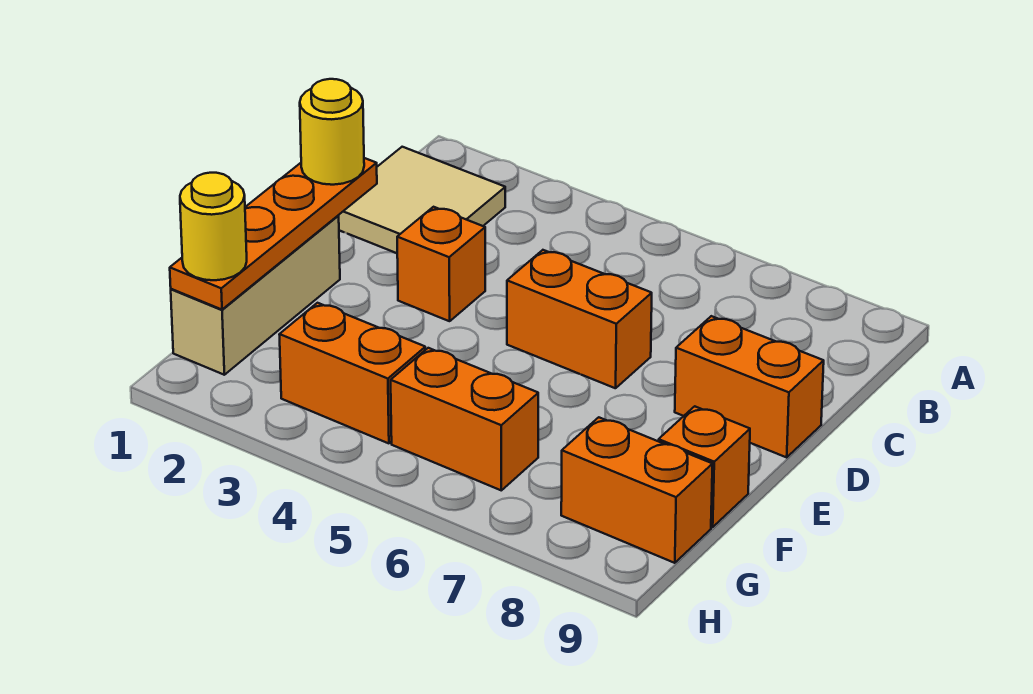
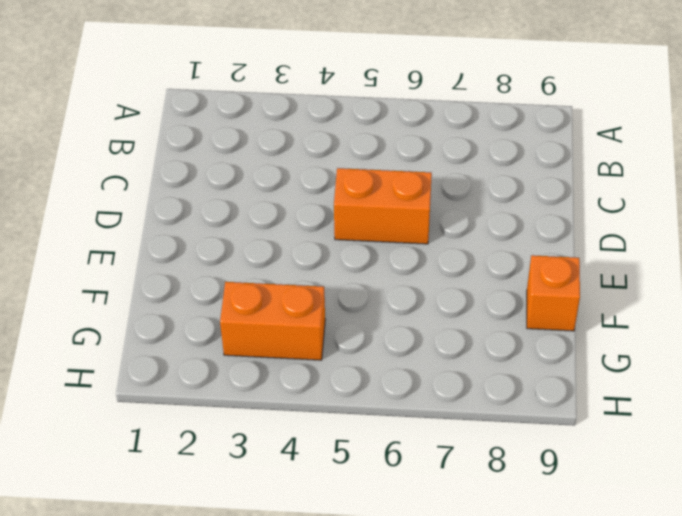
none -> tan tile B1:C2 level 1
none -> orange brick D3 level 1
none -> orange brick D8:D9 level 1

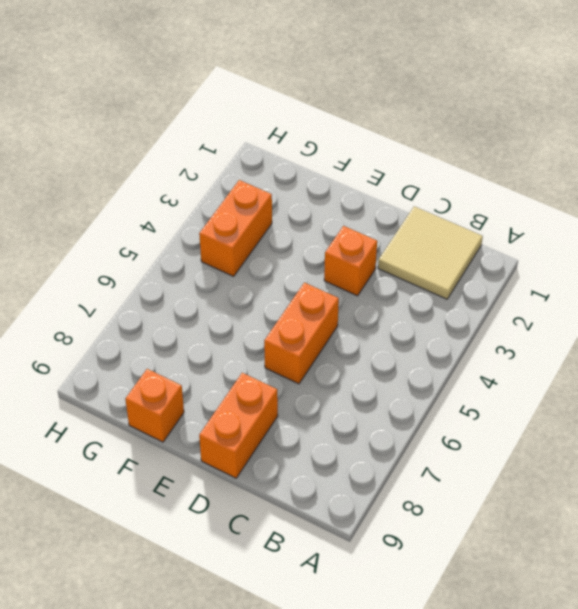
none -> tan brick E1:G1 level 1
none -> orange brick G5:G6 level 1
none -> orange brick G8:G9 level 1

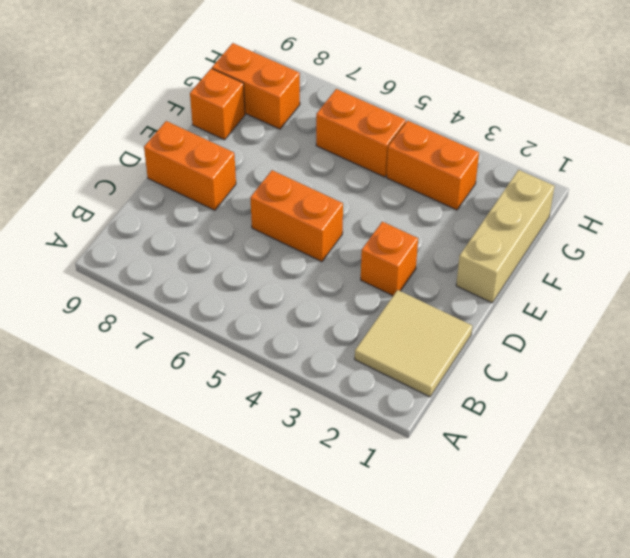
none -> orange plate D1:G1 level 2
none -> yellow round brick D1 level 3
none -> yellow round brick G1 level 3

